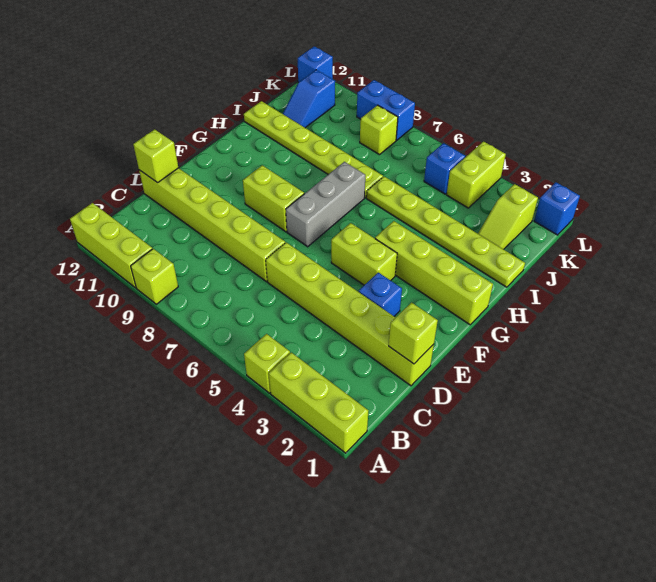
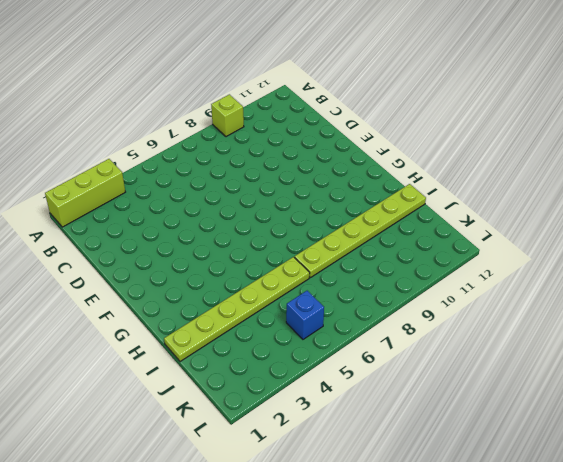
none -> lime brick A4 level 1
none -> lime brick A10:A12 level 1
none -> lime brick D1:D6 level 1

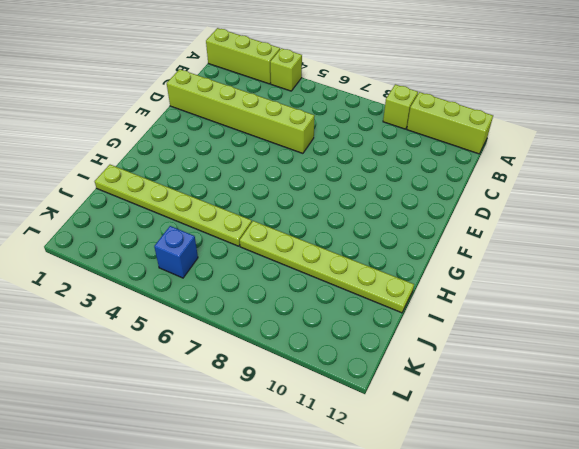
none -> lime brick D7:D12 level 1
none -> blue brick E3 level 1
none -> lime brick F4:F5 level 1

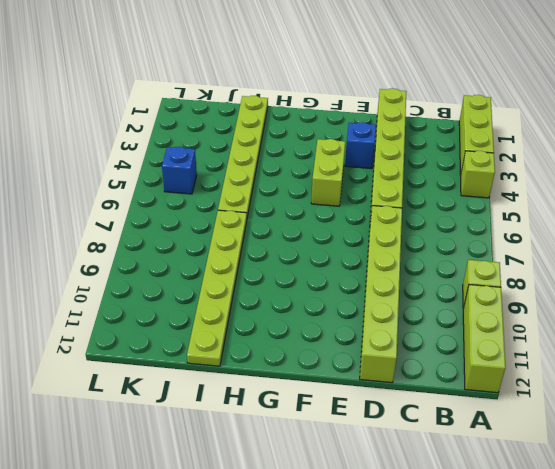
none -> grey brick F7:H7 level 1
none -> lime brick F8:F9 level 1
none -> lime brick G1:G4 level 1

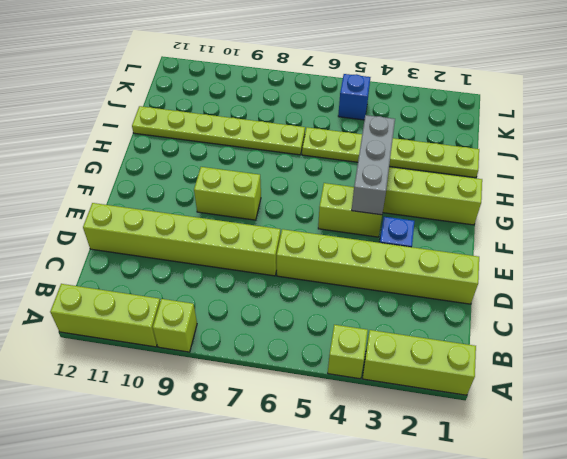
grey brick F4:H4 level 2 -> grey brick F7:H7 level 1
none -> lime slope J2:K2 level 1 top K
none -> blue slope J11:K11 level 1 top K
none -> lime brick K4:L4 level 1

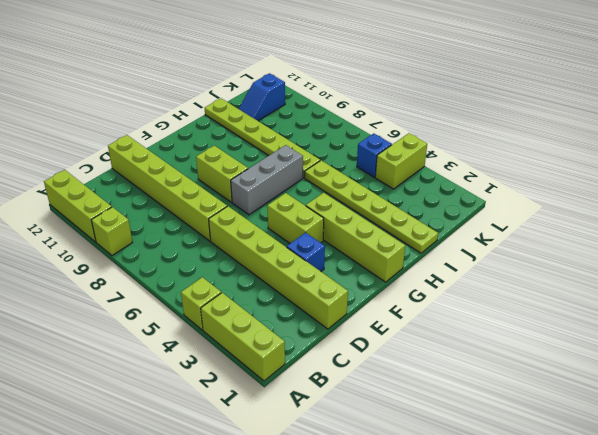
none -> lime slope J2:K2 level 1 top K
none -> lime brick K8 level 1
none -> blue brick L1 level 1

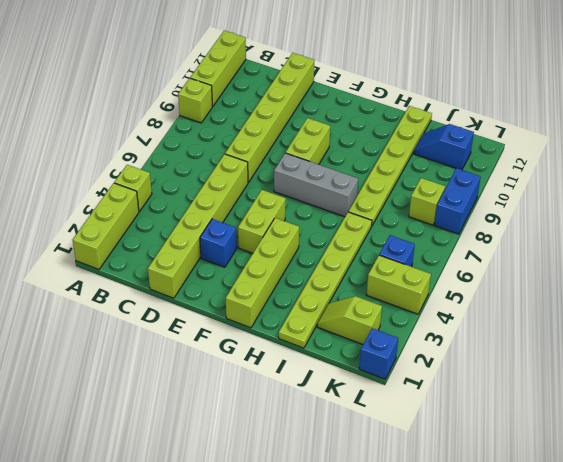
none -> blue brick L12 level 1
none -> lime brick D1 level 2
none -> lime brick D12 level 2

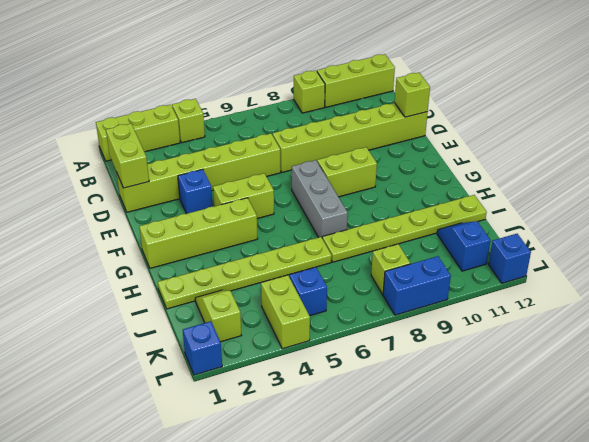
lime brick C1:D1 level 2 -> lime brick D1 level 2

